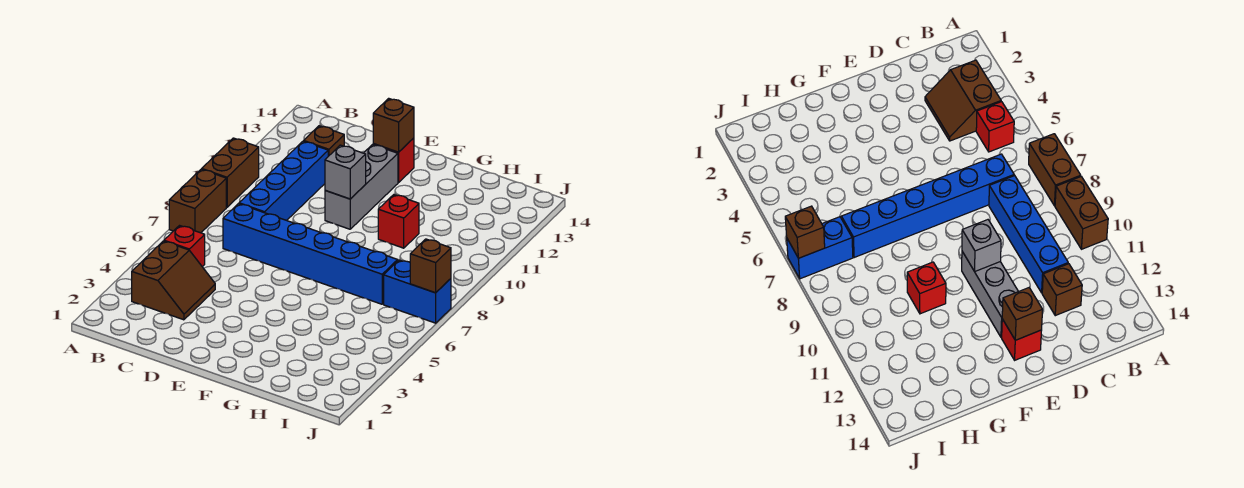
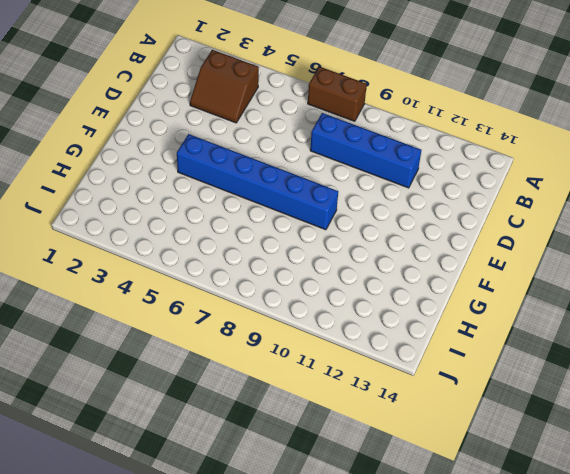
blue brick F4:F9 level 1 -> blue brick C7:H7 level 1
none -> brown brick A9:A10 level 1
none -> red brick B5 level 1
none -> brown brick C12 level 1

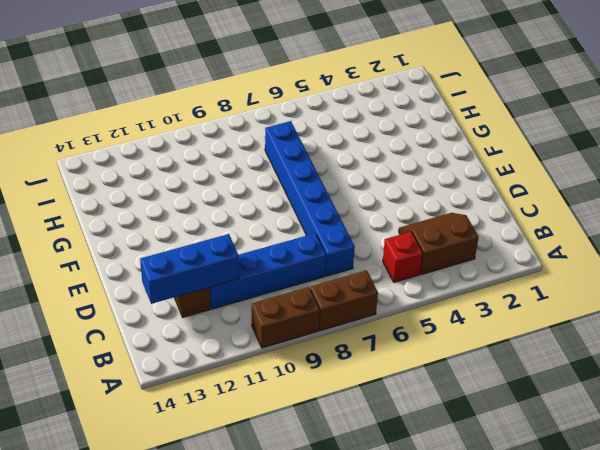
blue brick C11:C13 level 2 -> none
none -> grey brick E10:E12 level 1
none -> red brick E13 level 1
none -> red brick G10 level 1

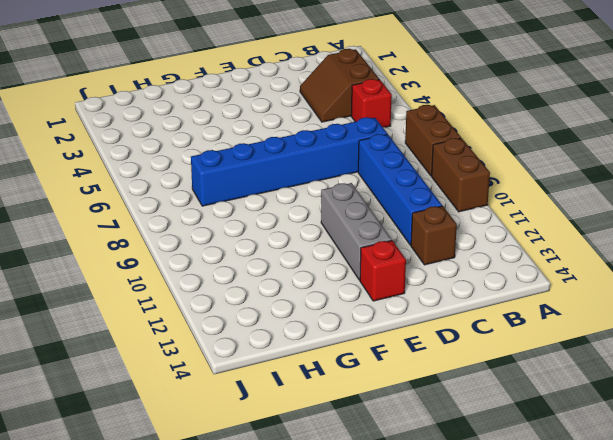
none -> red brick G10 level 1
none -> blue brick I7:J7 level 1
none -> grey brick E10 level 2

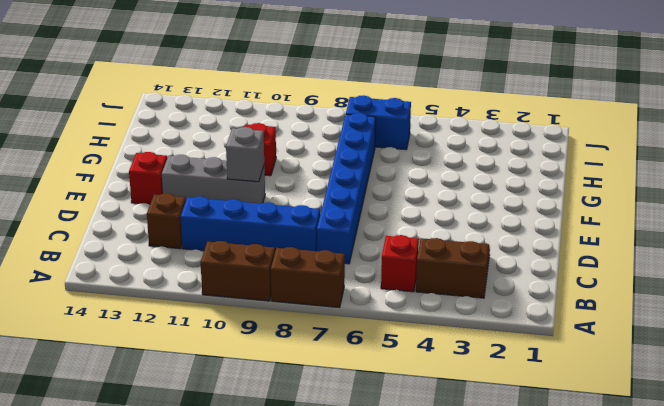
blue brick I6:I7 level 1 -> blue brick I7:J7 level 1
none -> brown brick E13 level 2
none -> brown brick J7 level 2

